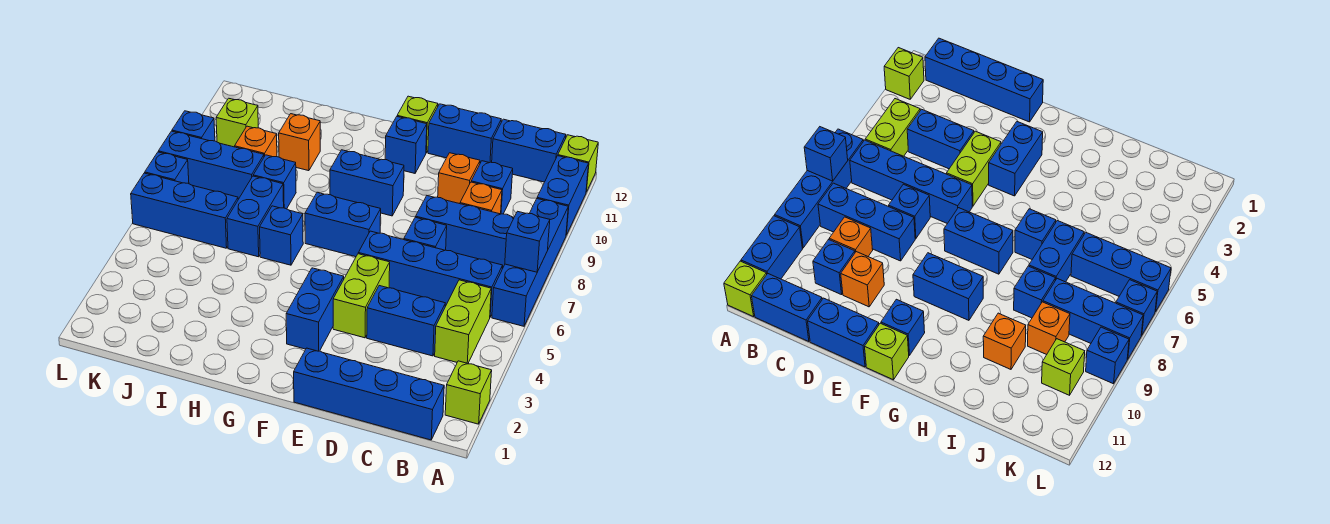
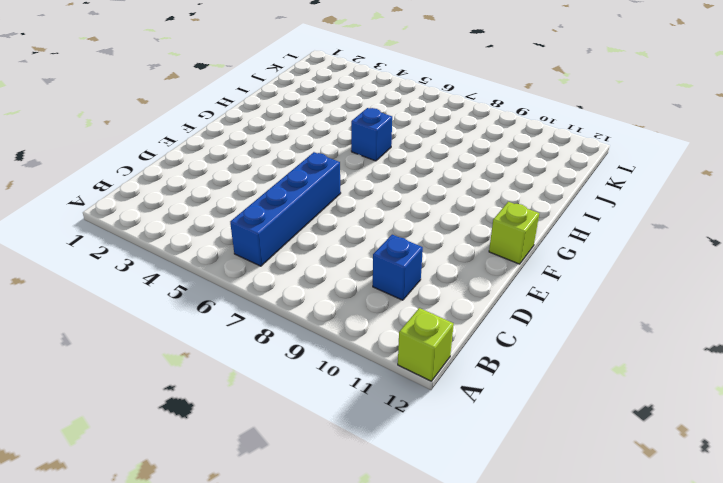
none -> lime brick A2 level 1
none -> blue brick A6:A9 level 1
none -> blue brick A10:A11 level 1
none -> blue brick B1:E1 level 1

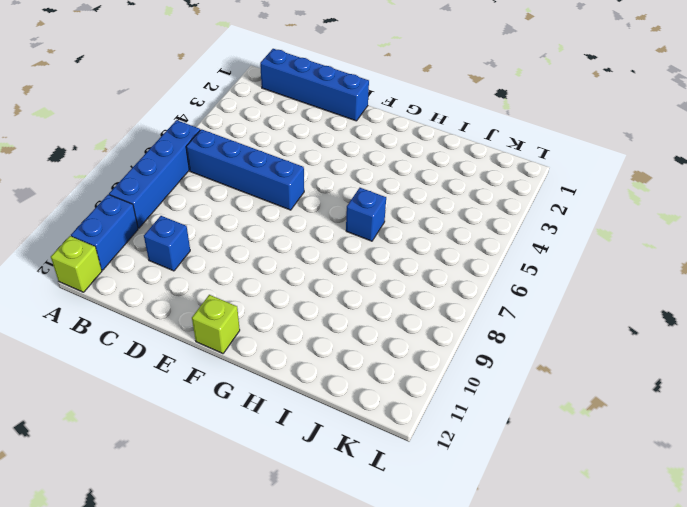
none -> lime brick A2 level 1
none -> lime brick B4:B5 level 1
none -> blue brick B8:D8 level 1
none -> blue brick B12:C12 level 1

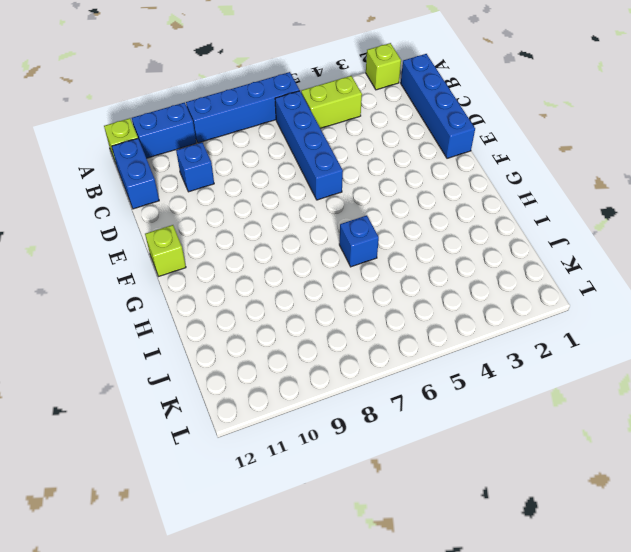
none -> blue brick B8:D8 level 1
none -> blue brick C4:D4 level 1
none -> orange brick C9 level 1
none -> blue brick D7 level 1

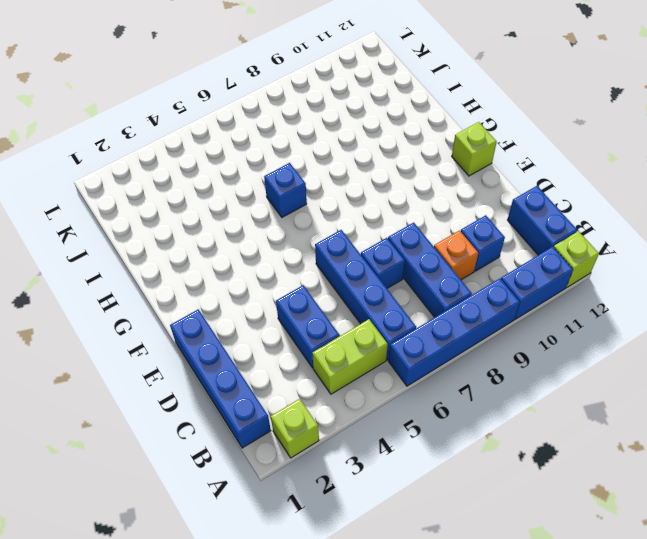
none -> orange brick D10 level 1
none -> blue brick D12:E12 level 1
none -> lime brick E4:E5 level 1
none -> blue brick F3:F4 level 1

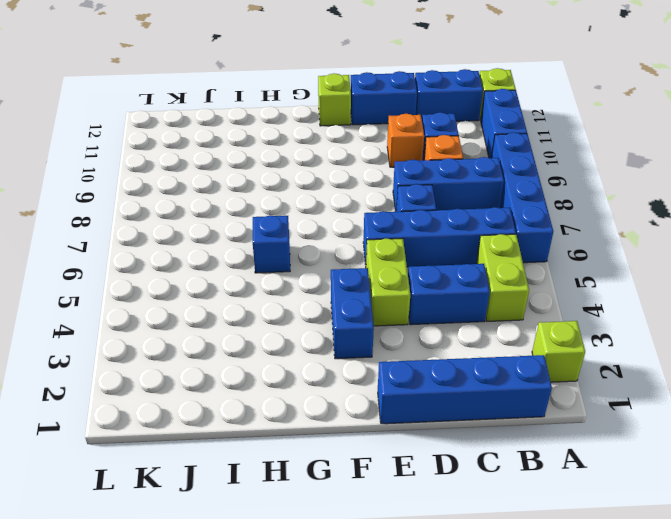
none -> blue brick F7:G7 level 1
none -> blue brick F9:G9 level 1
none -> blue brick F11 level 1
none -> blue brick I6:I7 level 1

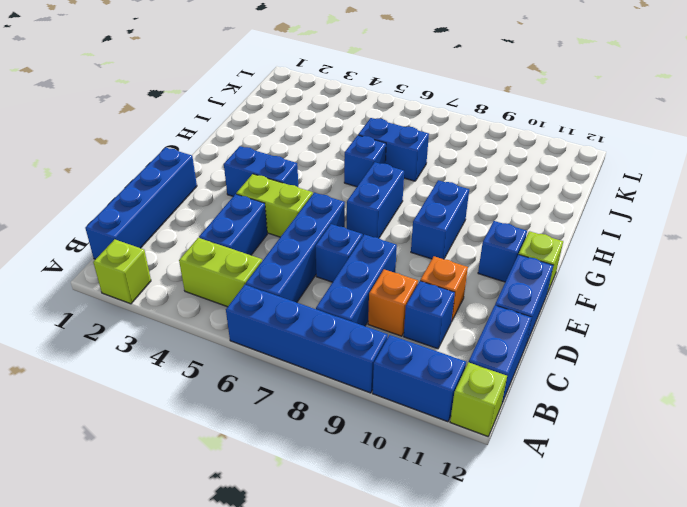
none -> blue brick I8 level 1
none -> orange brick I10 level 1
none -> blue brick J6:L6 level 1
none -> blue brick J8:L8 level 1

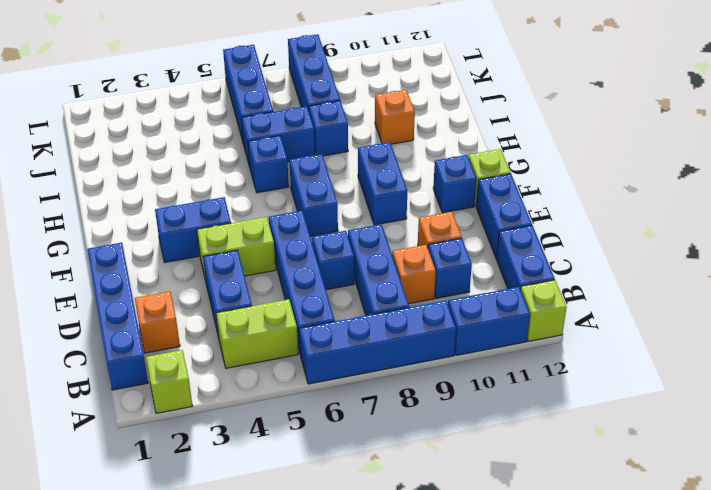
orange brick C2 level 1 -> orange brick J9 level 1
none -> lime brick K10 level 1
none -> blue brick L7 level 1
none -> blue brick L9 level 1
none -> blue brick A7 level 2

